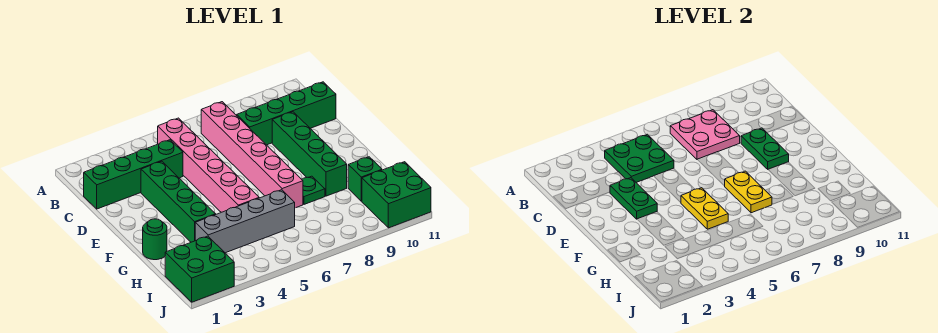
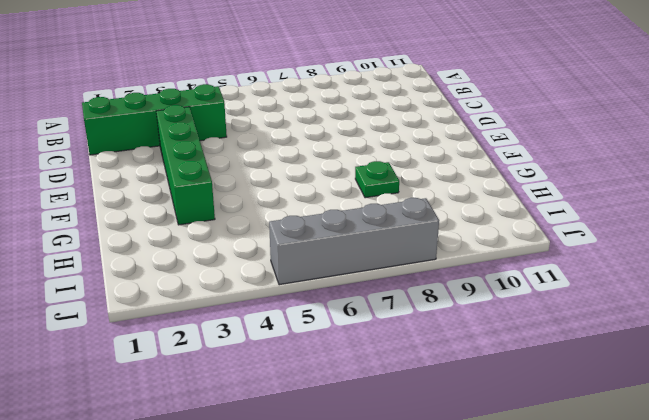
grey brick J5:J8 level 1 -> grey brick H3:H6 level 1
none -> pink brick B5:G5 level 1
none -> pink brick B7:G7 level 1
none -> green brick C8:C11 level 1

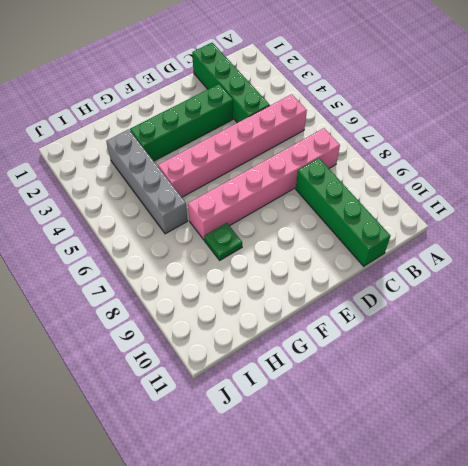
none -> green brick D9:G9 level 1
none -> green round brick G1 level 1
none -> green brick H10 level 1

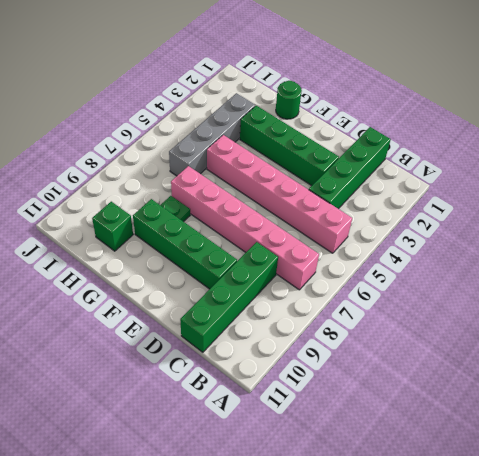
none -> green brick I1:J2 level 1
none -> green brick I10:J11 level 1
none -> green plate B4:C5 level 2

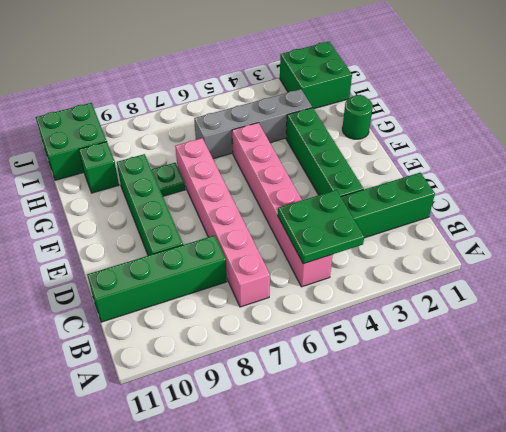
none -> pink plate B7:C8 level 2
none -> green plate D3:E3 level 2
none -> green plate D9:E9 level 2

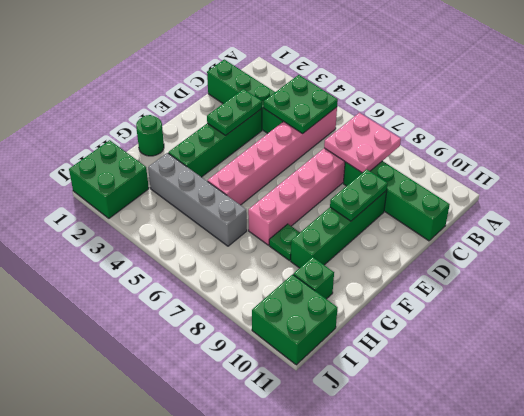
none -> yellow plate F5:G5 level 2
none -> yellow plate F7:G7 level 2

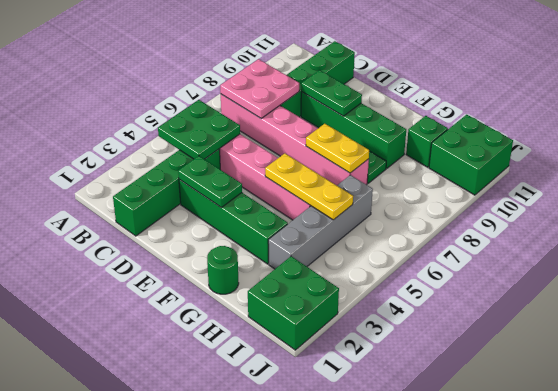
yellow plate F5:H5 level 2 -> yellow plate F5:G5 level 2

